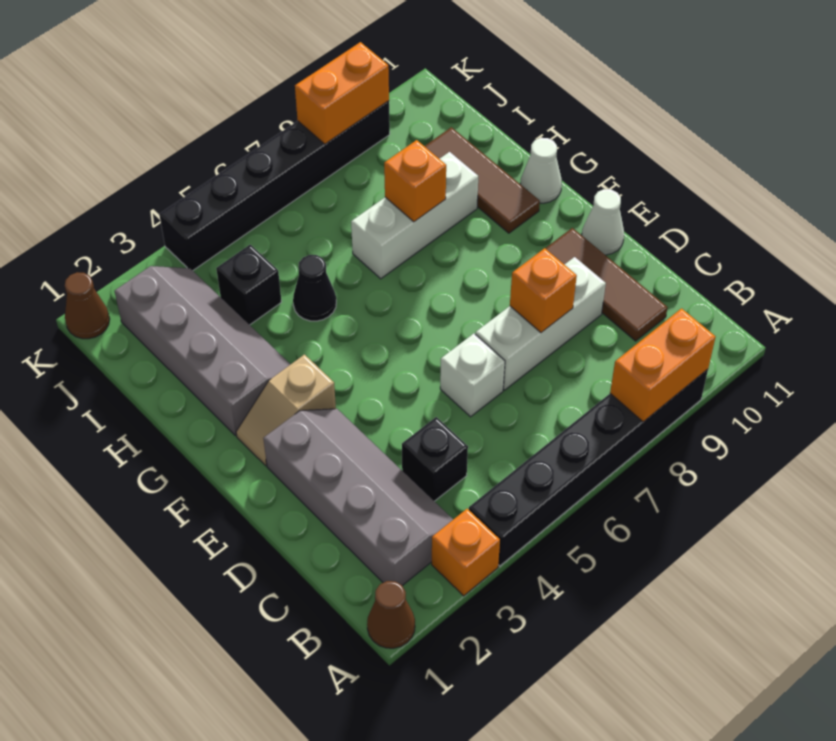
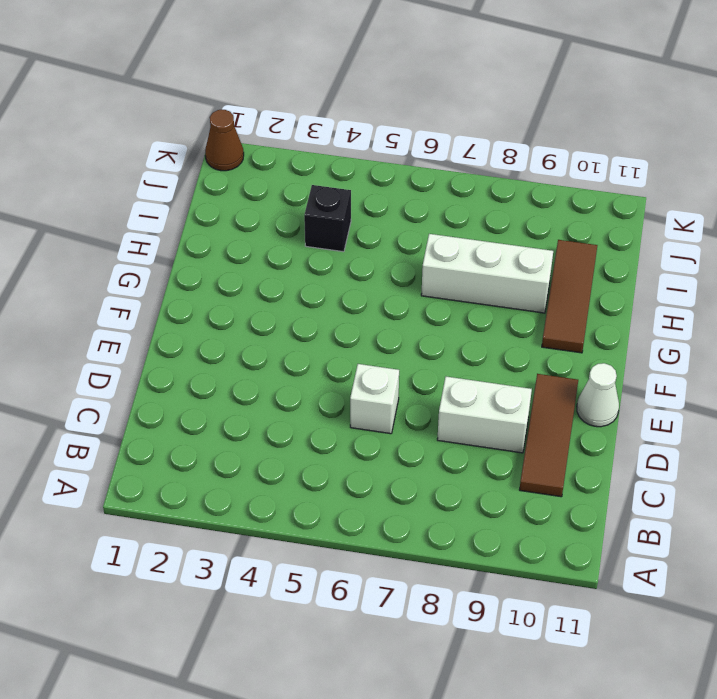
white brick D8:D9 level 1 -> white brick D7:D9 level 1
none -> brown cone A1 level 1
none -> orange brick A3 level 1
none -> black brick A4:A9 level 1

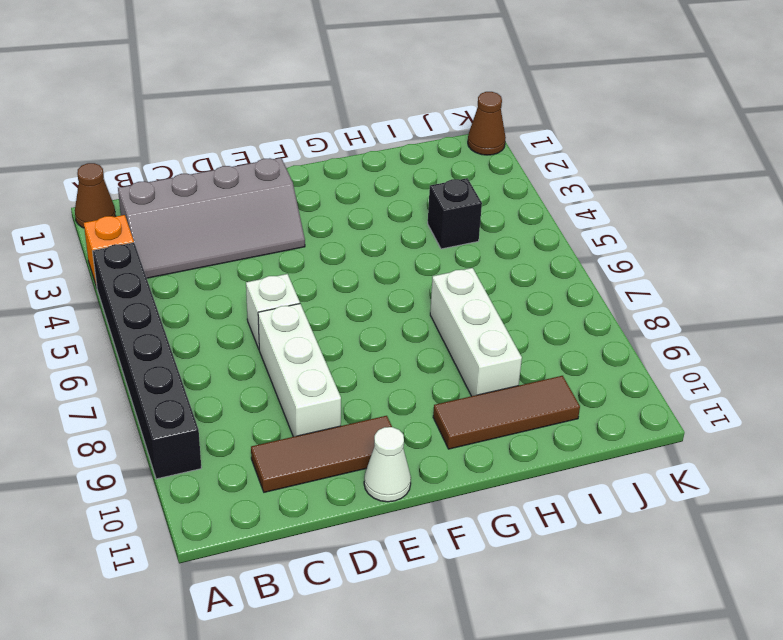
none -> black brick C4 level 1
none -> tan slope F2:F3 level 1 top 3
none -> grey slope G2:J3 level 1 top 2

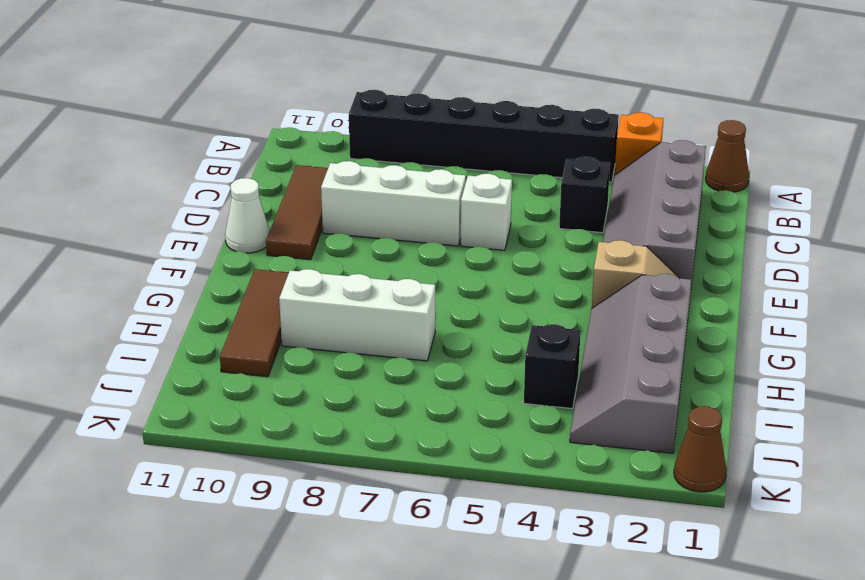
none -> white cone G11 level 1
none -> black cone H5 level 1
none -> black brick K4:K9 level 1

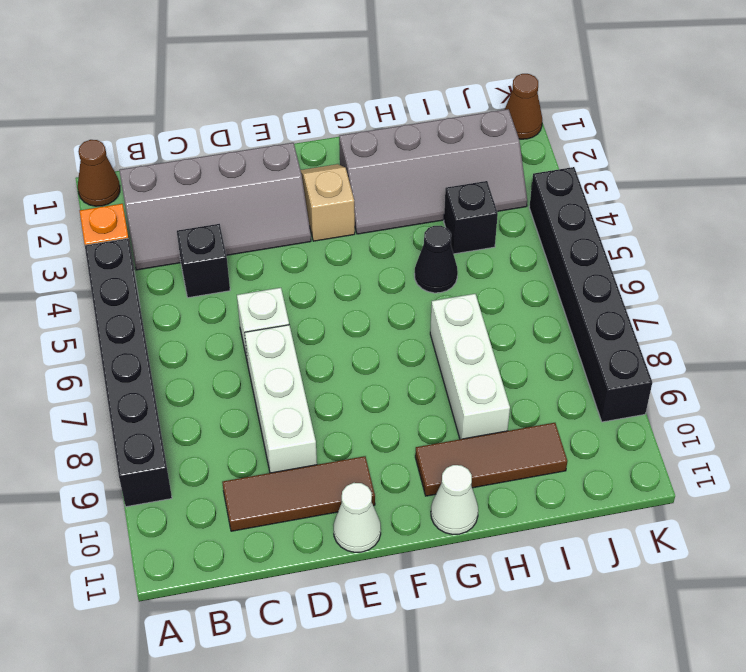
none -> orange brick A8:A9 level 2
none -> orange brick D8 level 2
none -> orange brick H8 level 2

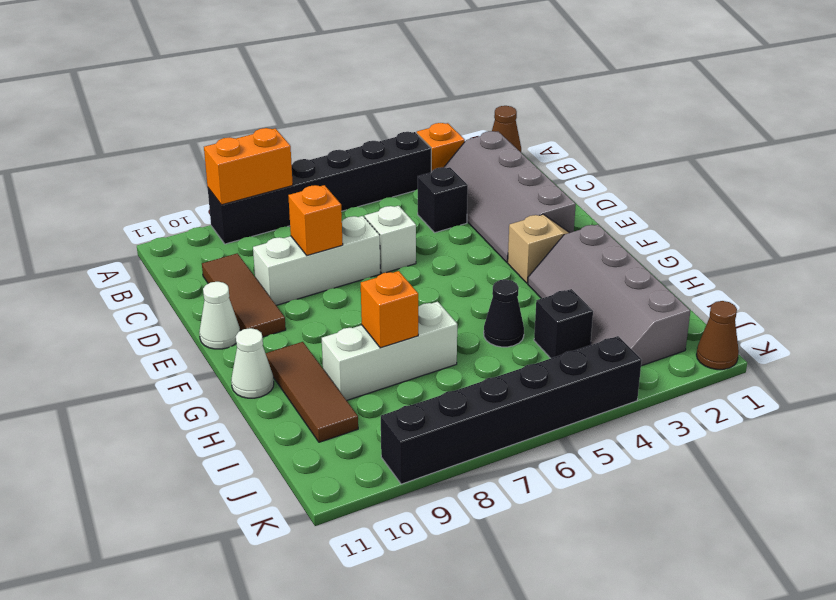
none -> orange brick K8:K9 level 2

